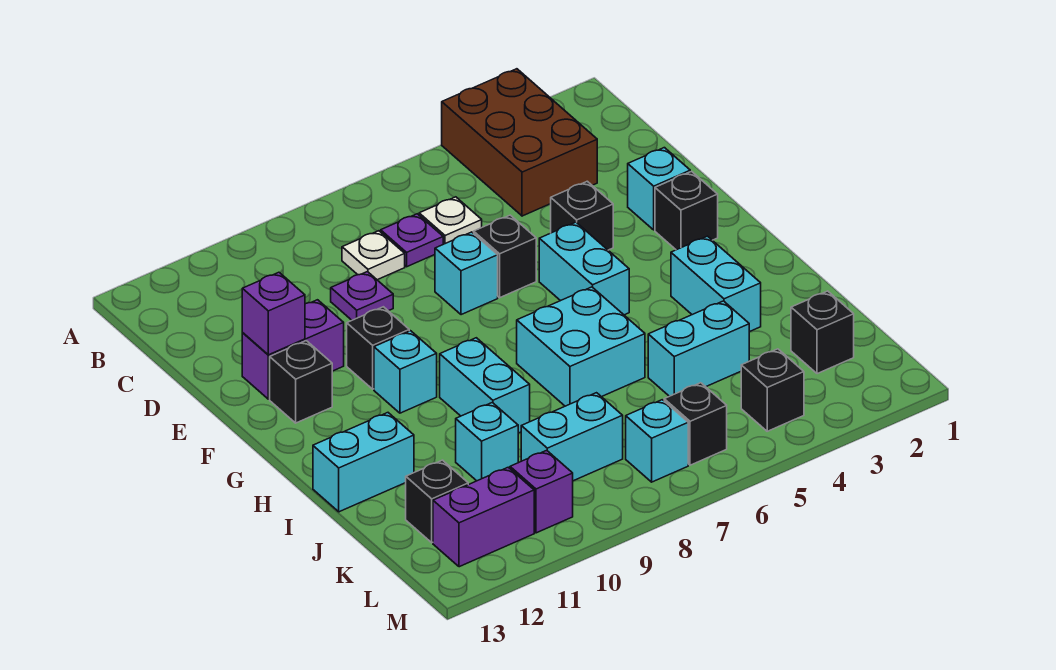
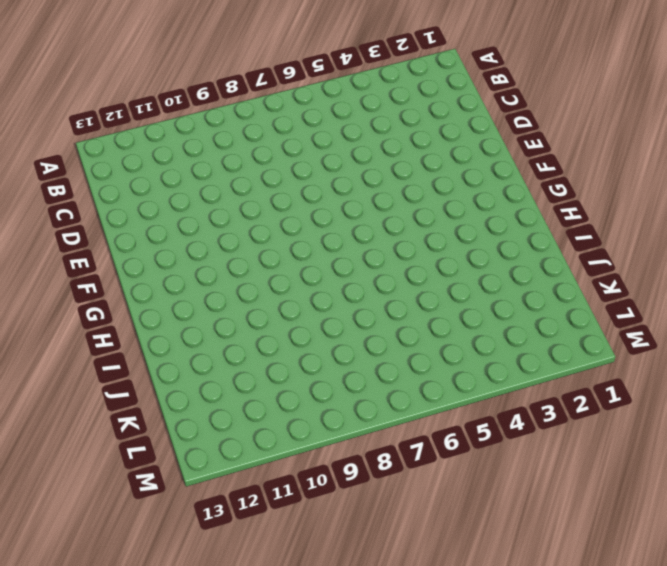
none -> brown brick A3:C4 level 1
none -> white plate C6 level 1
none -> purple plate C7 level 1
none -> white plate C8 level 1

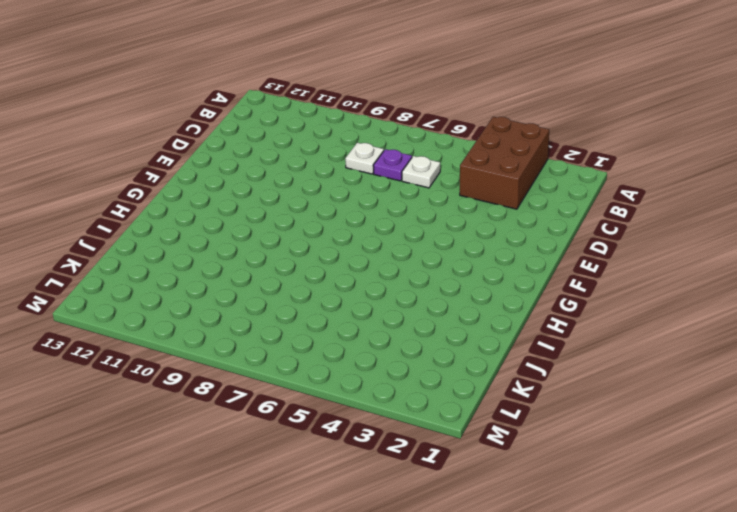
none -> purple plate D9 level 1
none -> cyan brick E2 level 1
none -> black brick E4 level 1
none -> black brick E6 level 1

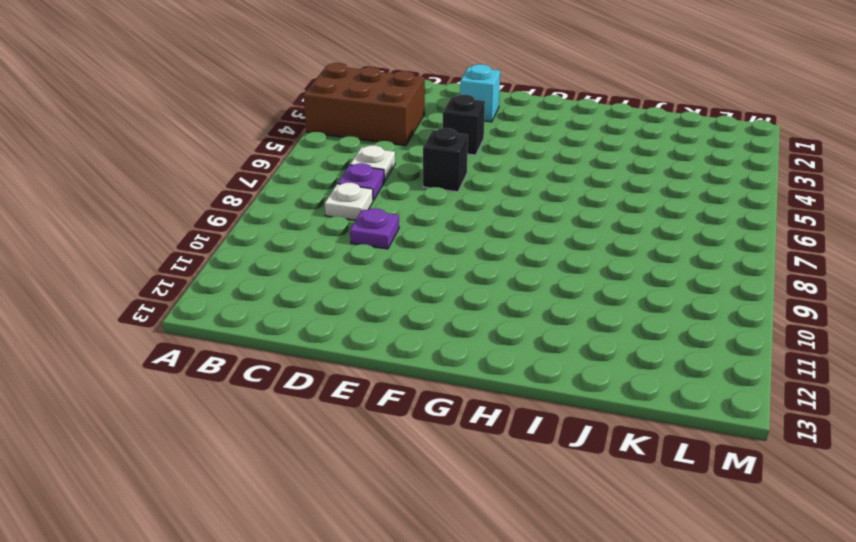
none -> cyan brick E7 level 1
none -> purple brick E11:E12 level 1
none -> black brick F2 level 1
none -> cyan brick F5:G5 level 1

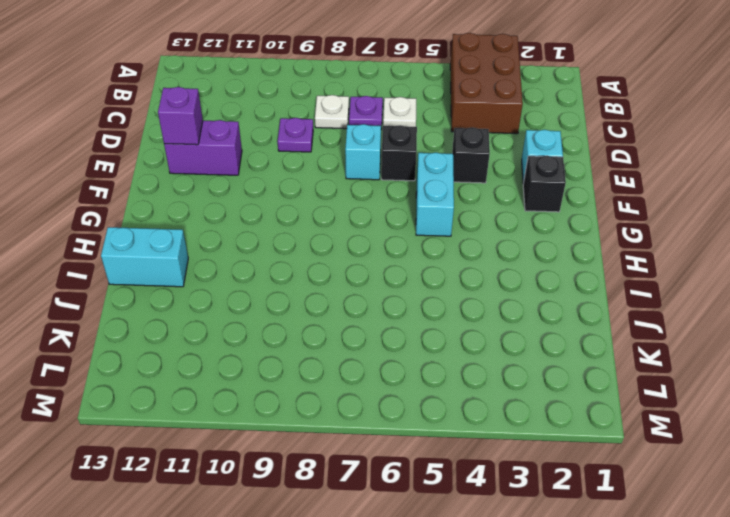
none -> black brick F10 level 1
none -> black brick F12 level 1
none -> cyan brick G10 level 1
none -> cyan brick H3:I3 level 1

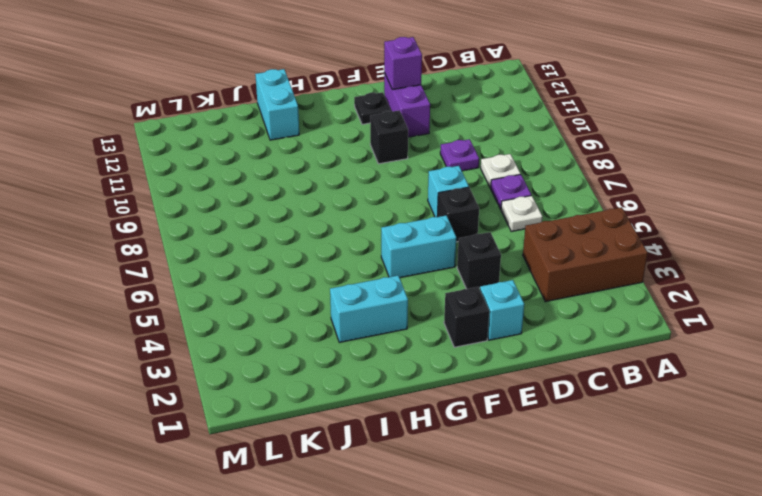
black plate F12 level 1 -> black brick F12 level 1
none -> cyan brick G10 level 1
none -> cyan brick H6:I7 level 1
none -> cyan brick H9:I9 level 1
none -> cyan brick J4:J5 level 1

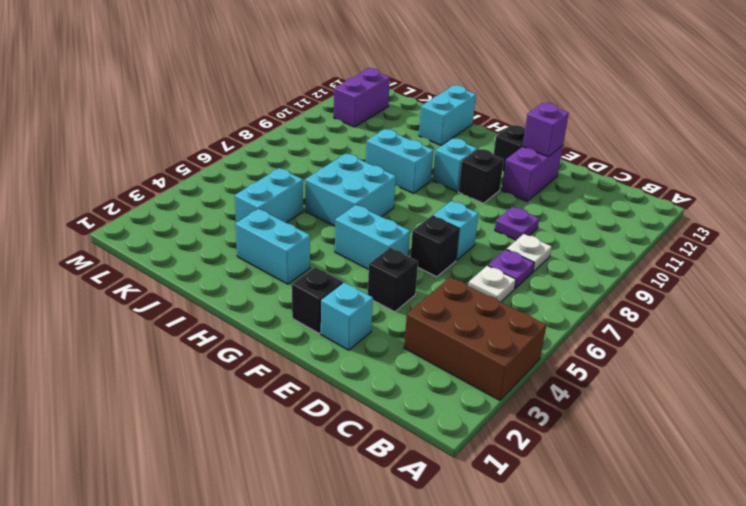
none -> cyan brick J10 level 1
none -> black brick K2 level 1
none -> cyan brick K8:K9 level 1
none -> black brick K12 level 1

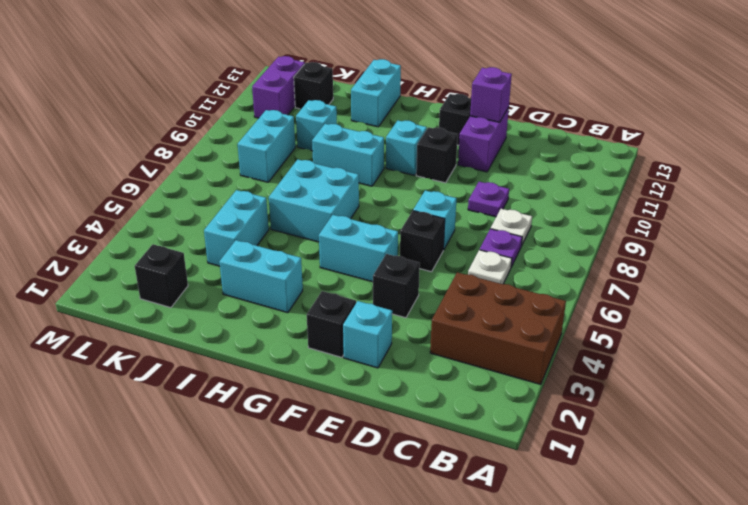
none -> black brick L4 level 1
none -> black brick L6 level 1
none -> cyan brick L7 level 1
none -> purple brick L10 level 1

